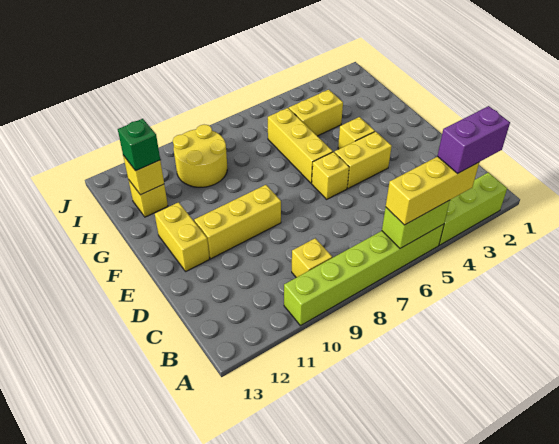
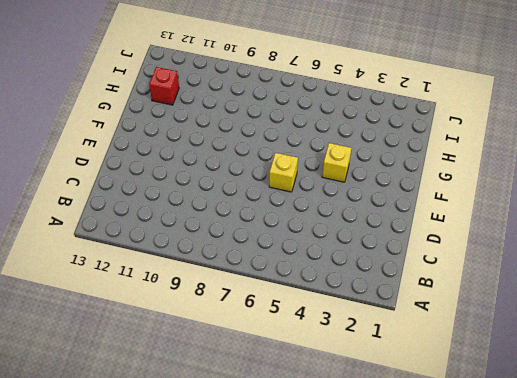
red brick H12 level 1 -> yellow brick H12 level 1
none -> lime brick A2:A4 level 1
none -> lime brick A5:A10 level 1
none -> yellow brick B9 level 1

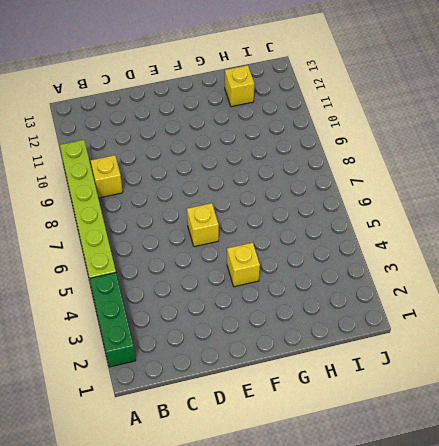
green brick A2:A4 level 1 -> lime brick A2:A4 level 1
none -> yellow brick E4:E5 level 1
none -> yellow brick E9:E11 level 1
none -> yellow brick E12:F12 level 1

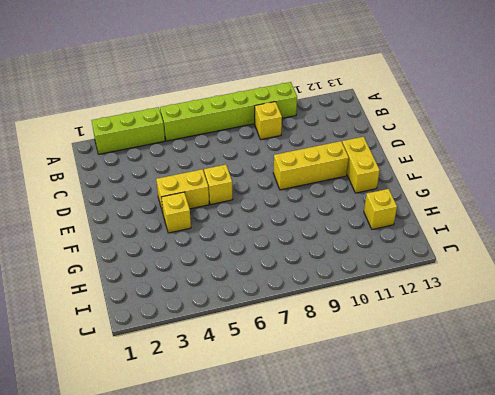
none -> yellow brick F6:H6 level 1
none -> yellow brick H4:H5 level 1
none -> yellow round brick H9:I10 level 1

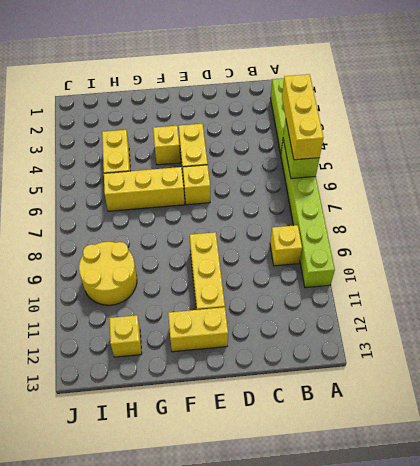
none -> yellow brick H12 level 2
none -> green brick H12 level 3
none -> purple brick A3:A4 level 4

